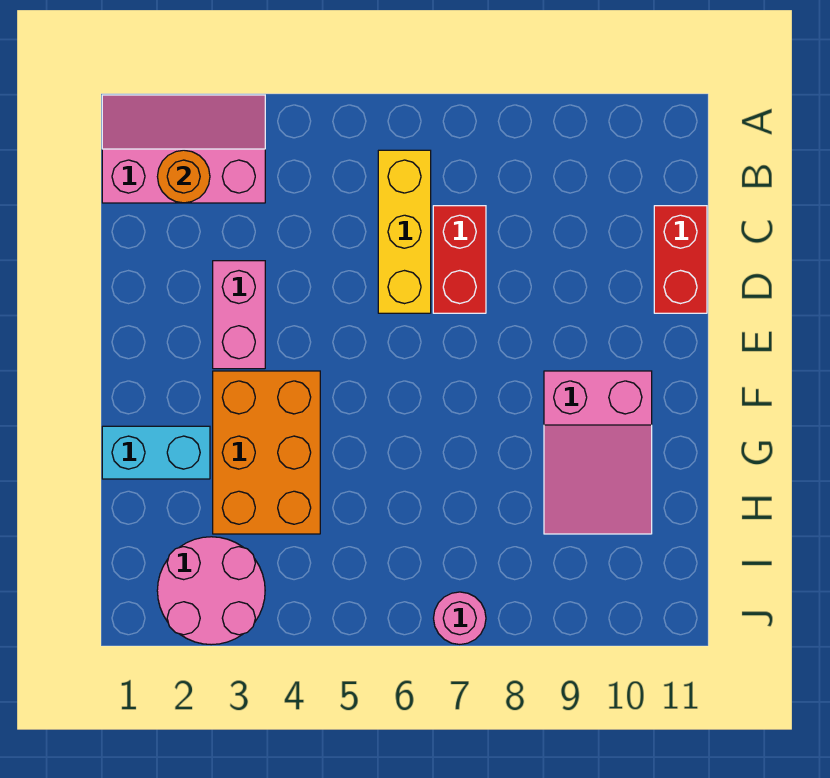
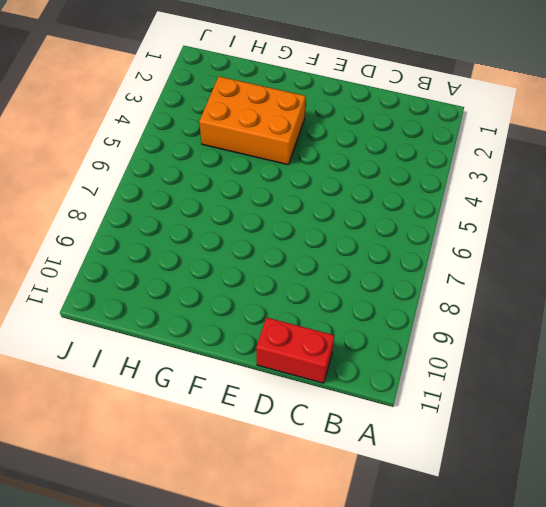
none -> pink slope A1:B3 level 1 top B
none -> yellow brick B6:D6 level 1

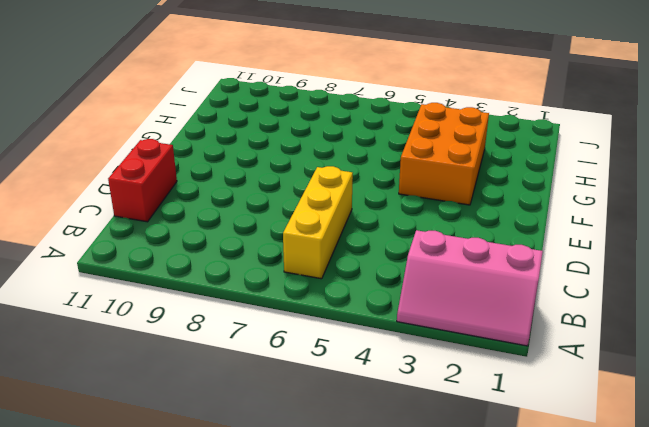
none -> red brick C7:D7 level 1
none -> pink brick D3:E3 level 1

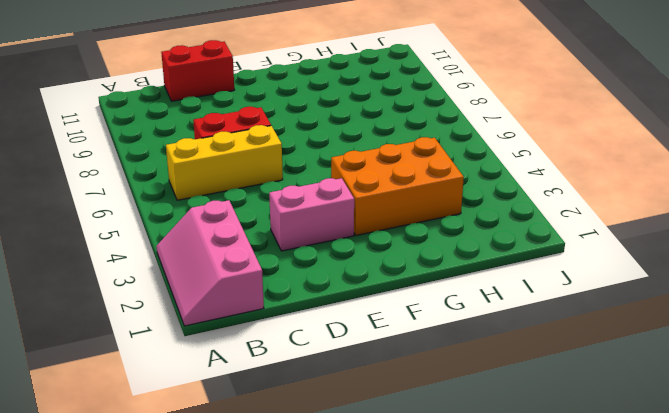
none -> pink slope F9:H10 level 1 top F
none -> cyan brick G1:G2 level 1

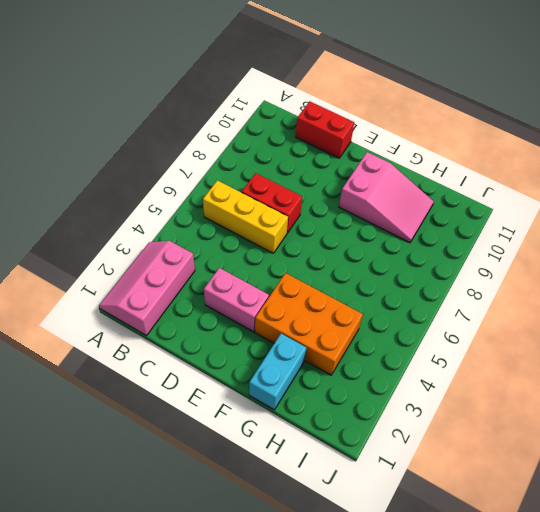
none -> pink round brick I2:J3 level 1
none -> pink round brick J7 level 1

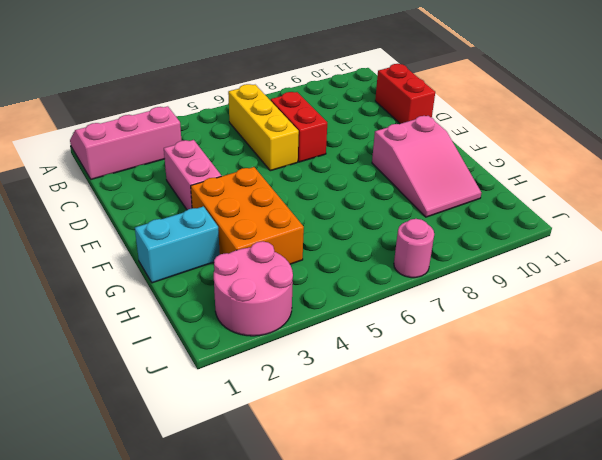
none -> orange round brick B2 level 2

